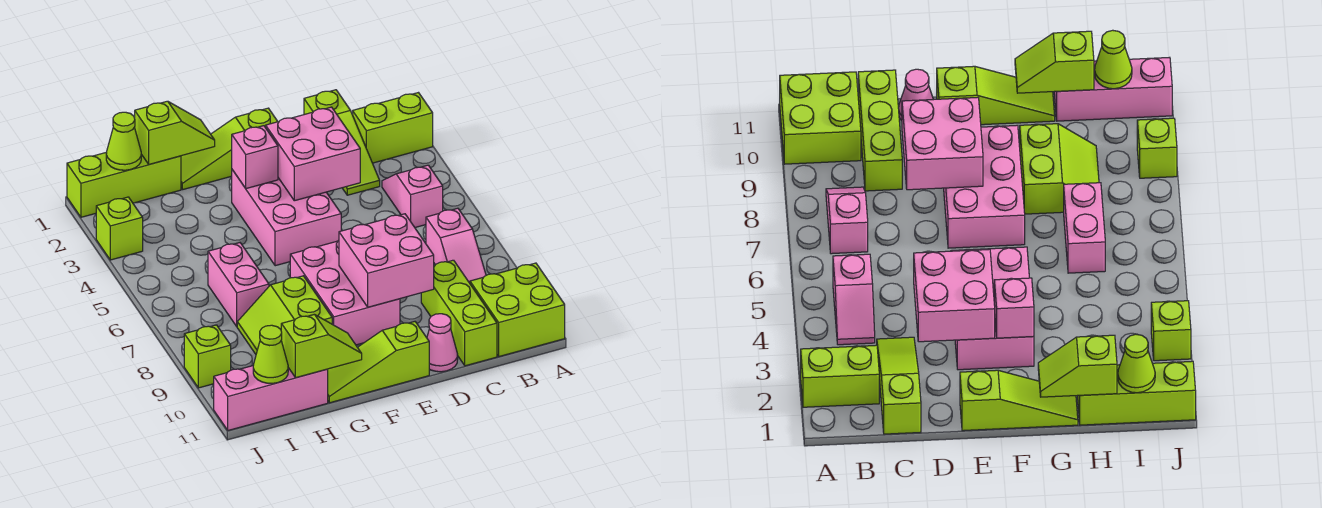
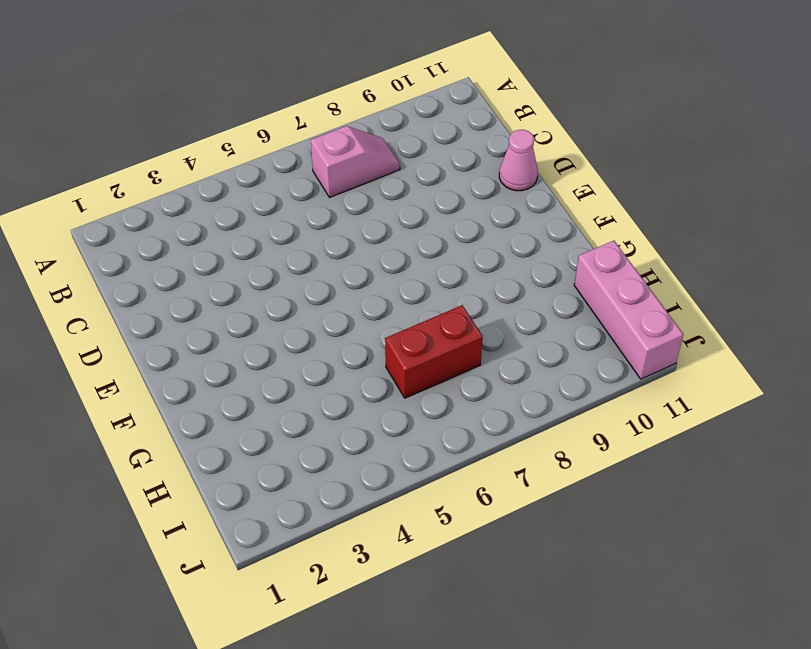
red brick H6:H7 level 1 -> pink brick H6:H7 level 1
none -> lime brick A2:B2 level 1
none -> lime brick A10:B11 level 1
none -> pink slope B4:B5 level 1 top 5

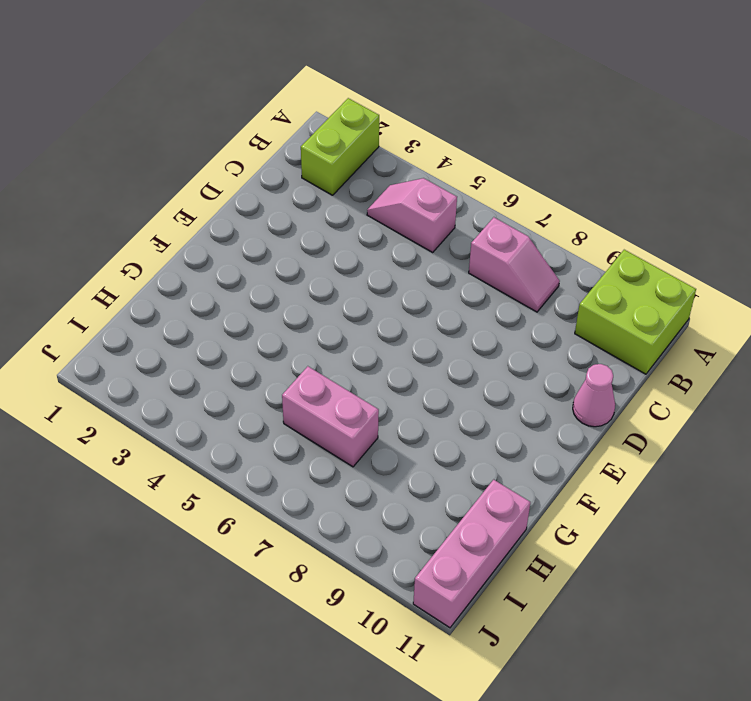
none -> lime slope C1:C3 level 1 top 1
none -> lime brick C9:C11 level 1
none -> lime slope E1:G1 level 1 top E

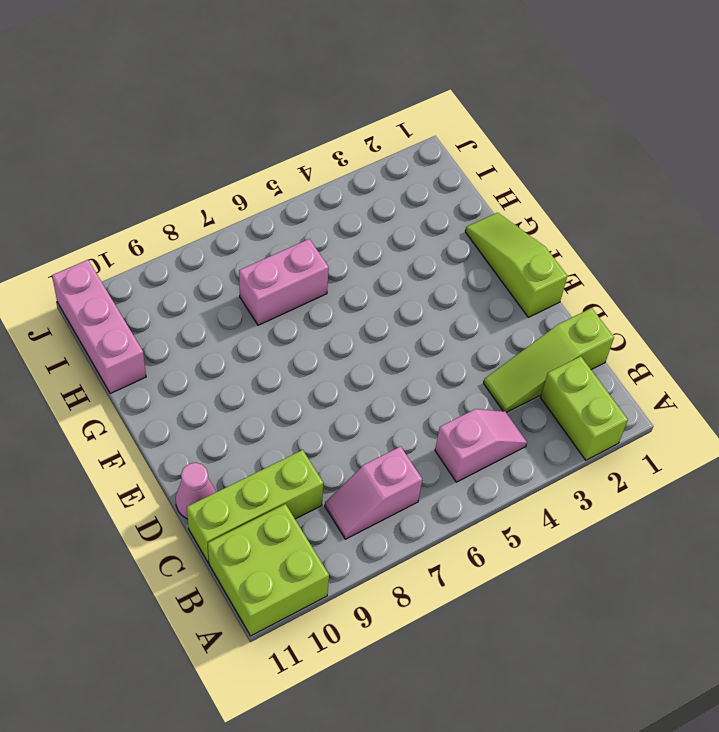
none -> pink brick E3:F5 level 1
none -> pink brick E7:F9 level 1
none -> lime slope E11:G11 level 1 top E

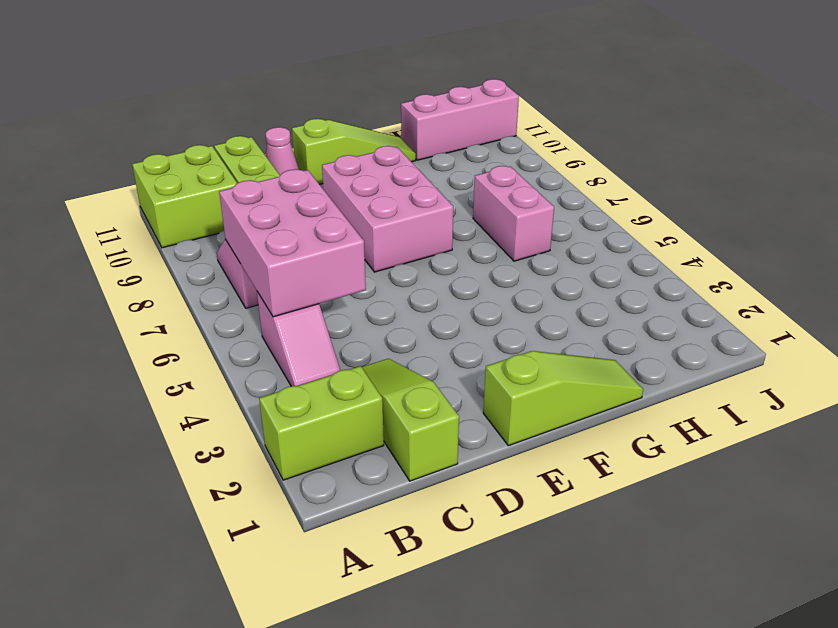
pink brick B5:C7 level 2 -> pink brick E3:F5 level 1
none -> lime slope G8:H9 level 1 top G
none -> lime brick H1:J1 level 1
none -> lime brick J3 level 1

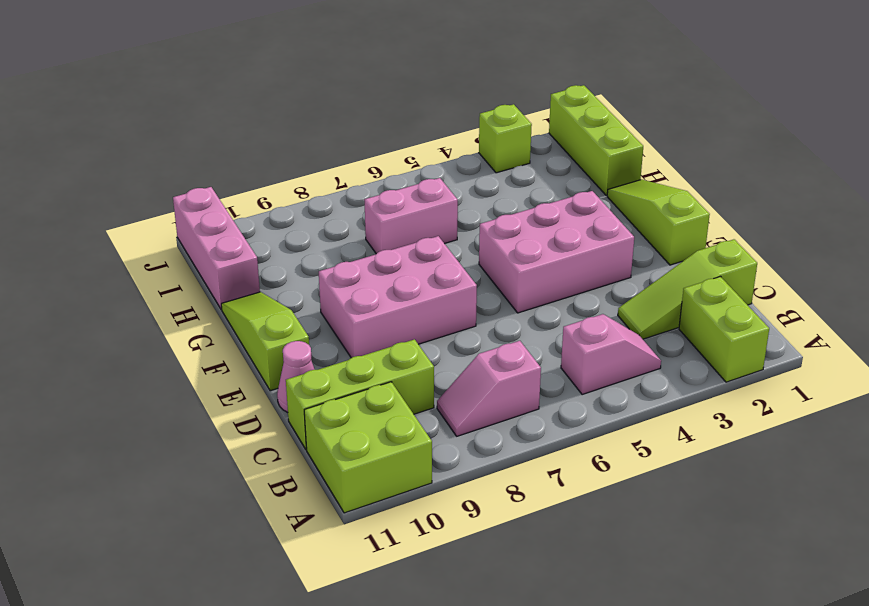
none -> lime slope G8:H9 level 1 top G
none -> lime brick J9 level 1
none -> pink brick D3:E4 level 2

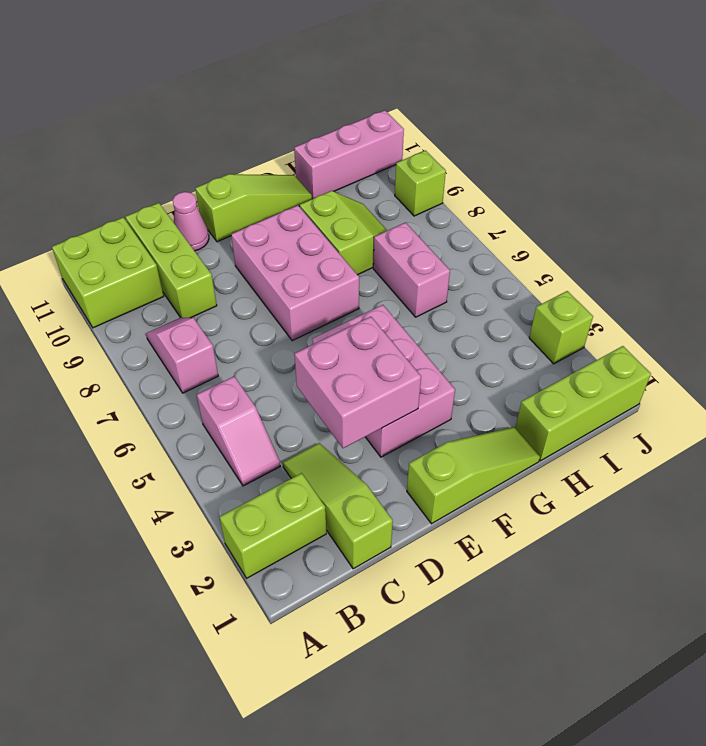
none -> pink brick D8:E9 level 2
none -> pink brick F3 level 2
none -> lime slope G1:H1 level 2 top H

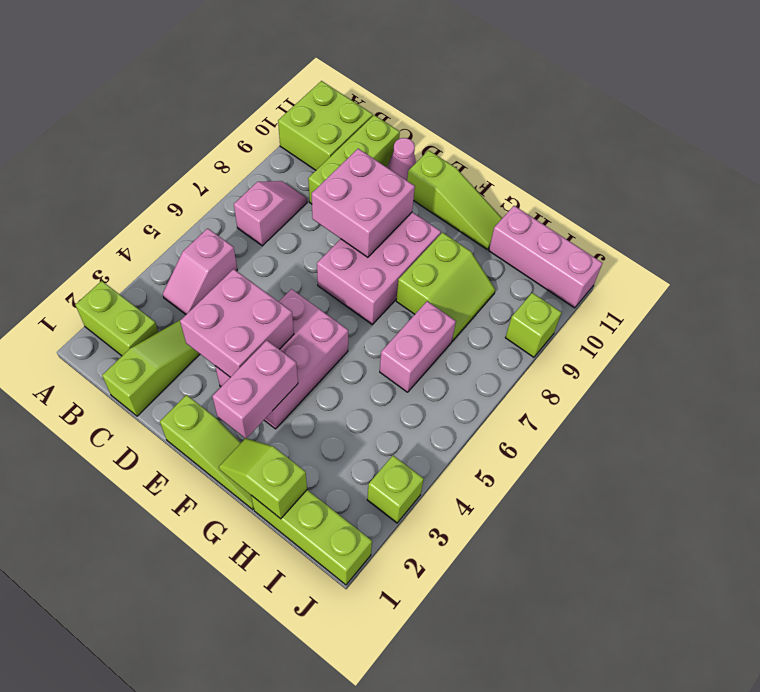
pink brick F2:F3 level 2 -> pink brick F3 level 2
none -> lime slope G11:H11 level 2 top H
none -> lime cone I1 level 2
none -> lime cone I11 level 2

